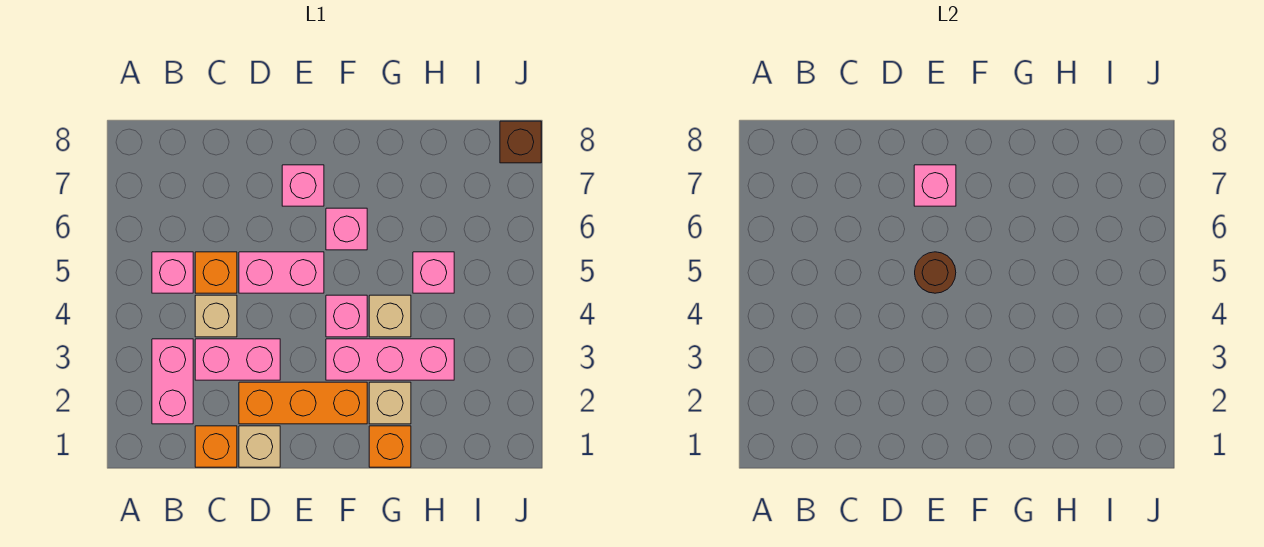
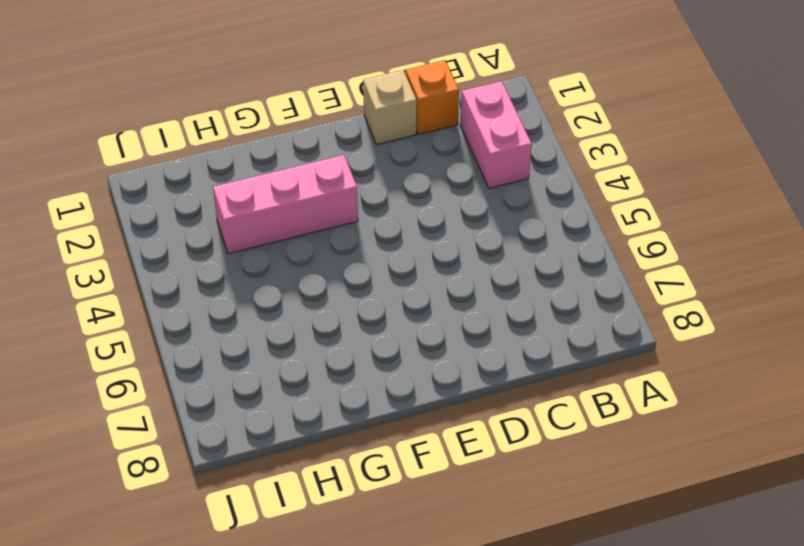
none -> pink brick B5 level 1
none -> pink brick C3:D3 level 1
none -> tan brick C4 level 1

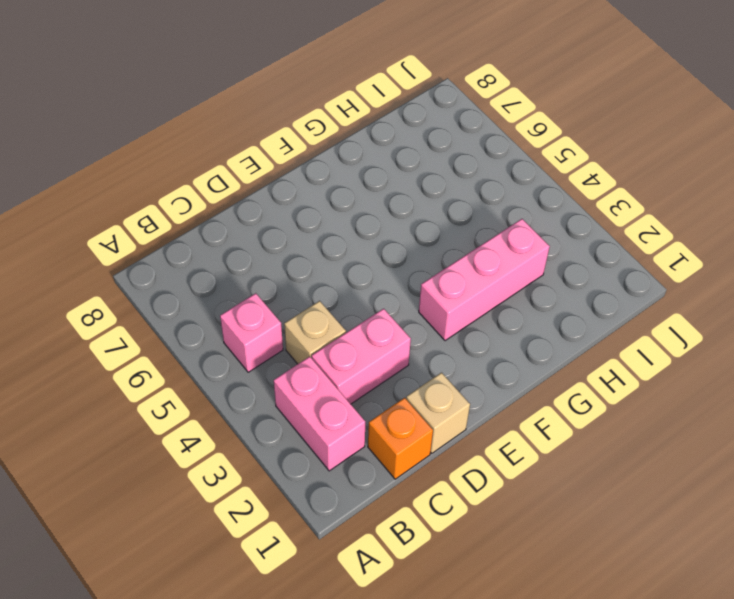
none -> orange brick C5 level 1
none -> orange brick D2:F2 level 1
none -> pink brick D5:E5 level 1

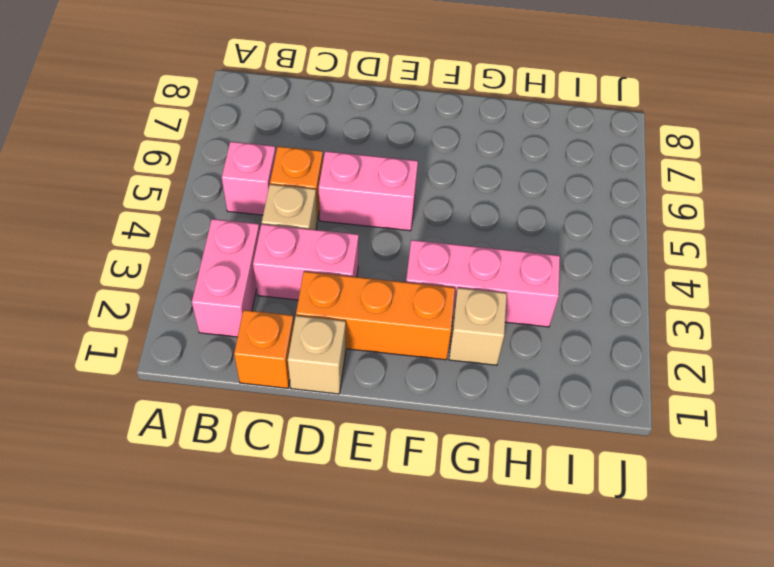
none -> pink brick E7 level 1
none -> pink brick F4 level 1
none -> pink brick F6 level 1

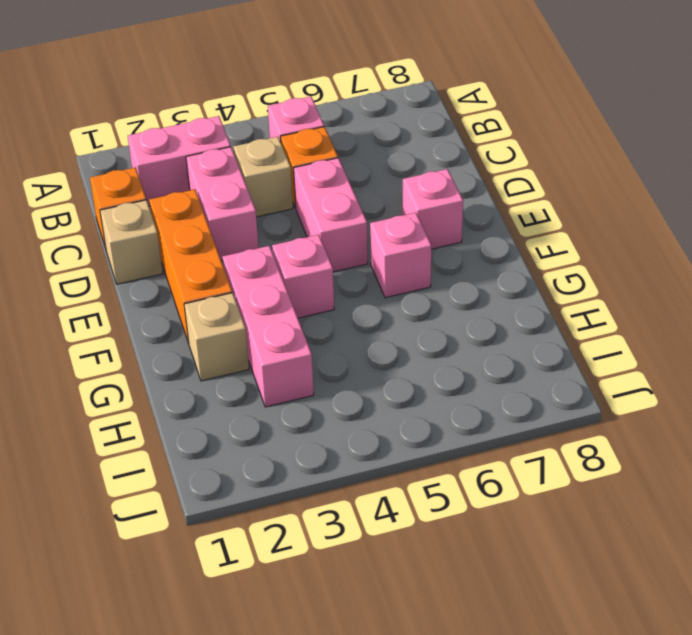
none -> orange brick G1 level 1
none -> tan brick G4 level 1
none -> pink brick H5 level 1

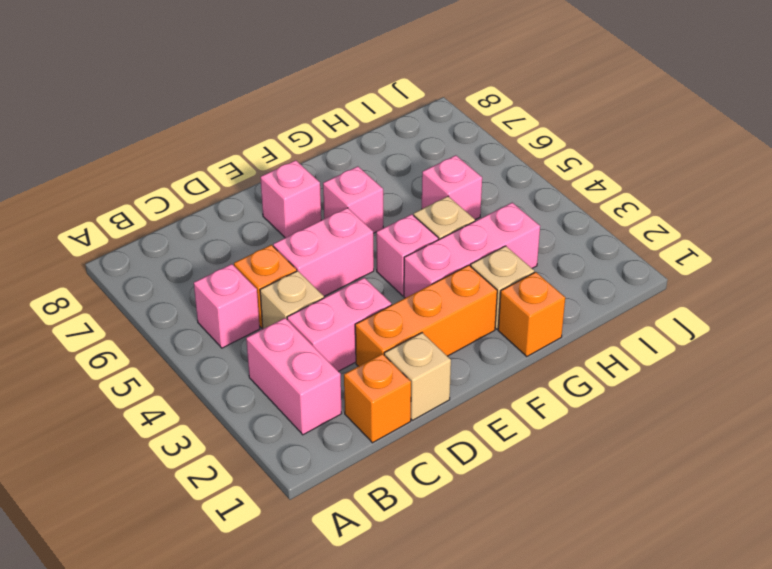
none -> brown brick J8 level 1
none -> brown round brick E5 level 2
none -> pink brick E7 level 2

